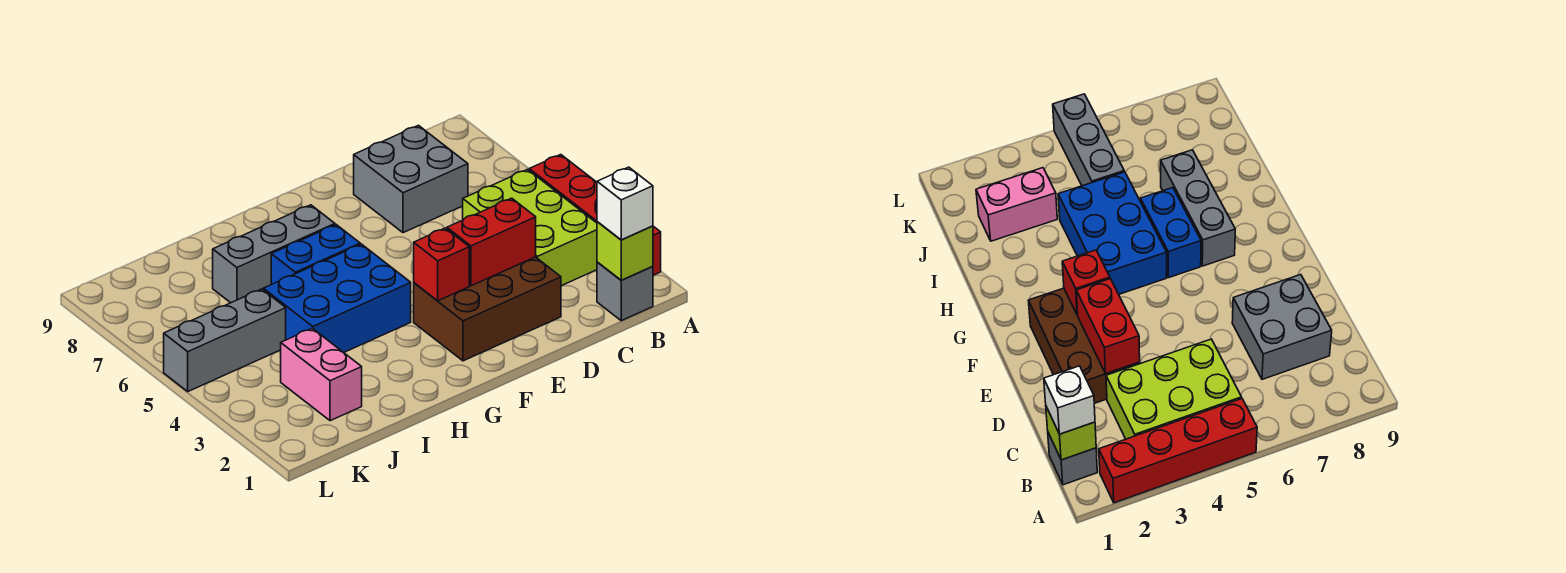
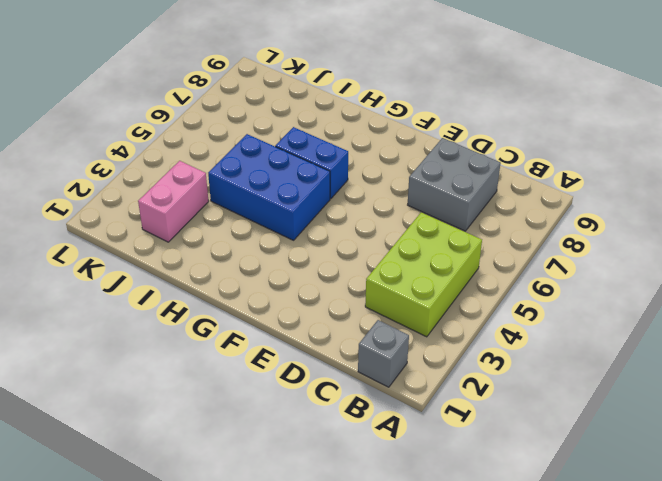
none -> red brick A2:A5 level 1
none -> brown brick D2:F3 level 1
none -> grey brick G7:I7 level 1

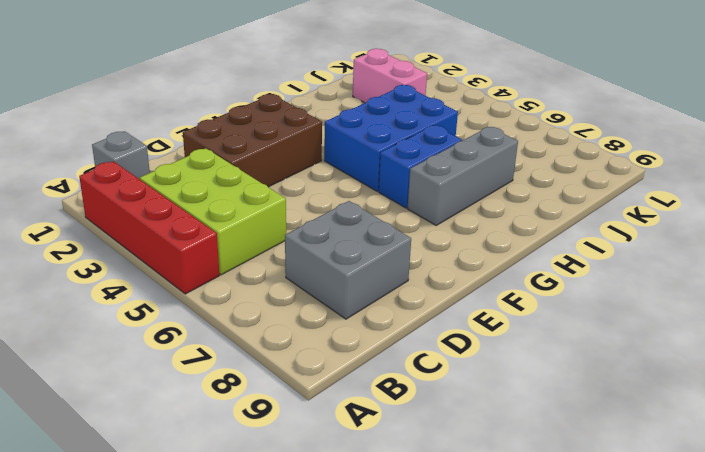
none -> grey brick J5:L5 level 1
none -> lime brick B1 level 2
none -> red brick D3:E3 level 2

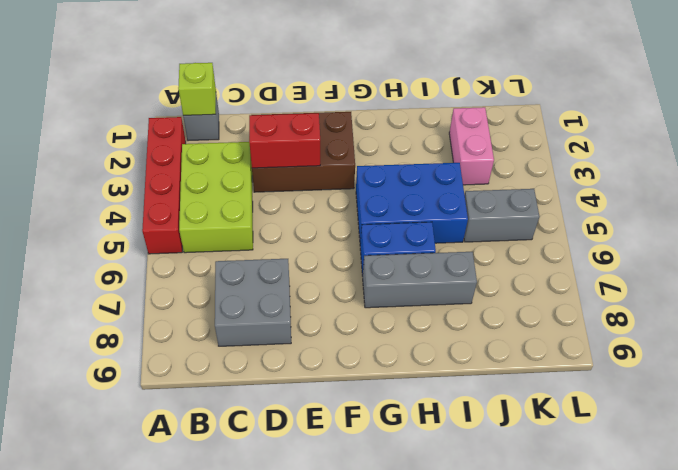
grey brick J5:K5 level 1 -> grey brick J5:L5 level 1
none -> red brick F3 level 2
none -> white brick B1 level 3

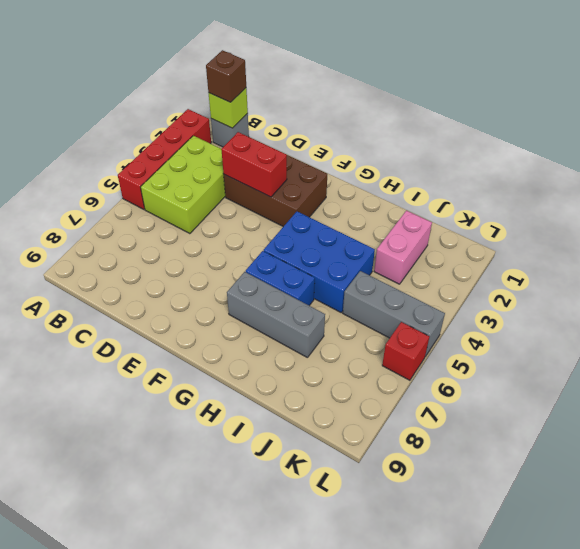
brown brick B1 level 3 -> white brick B1 level 3
red brick L6 level 1 -> red brick F3 level 2
none -> grey brick C7:D8 level 1

